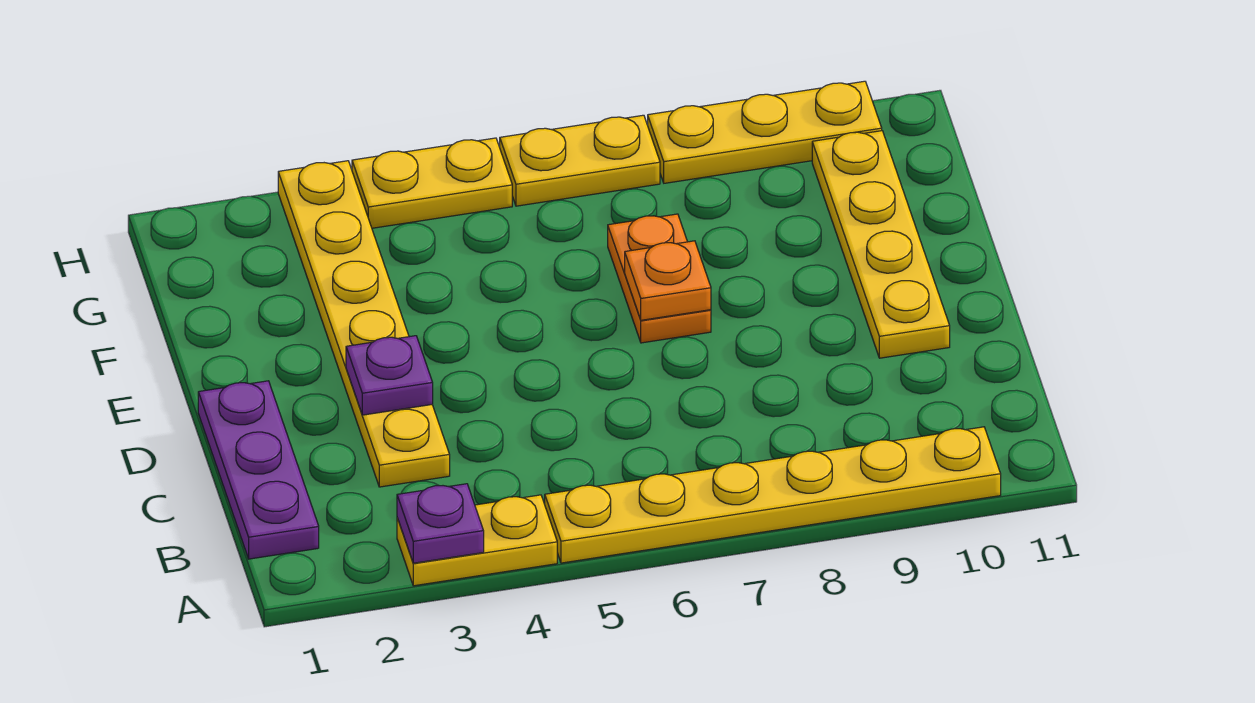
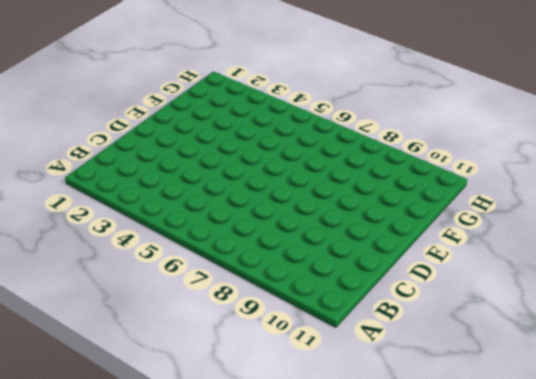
none -> yellow plate A3:A4 level 1
none -> yellow plate A5:A10 level 1
none -> purple plate B1:D1 level 1

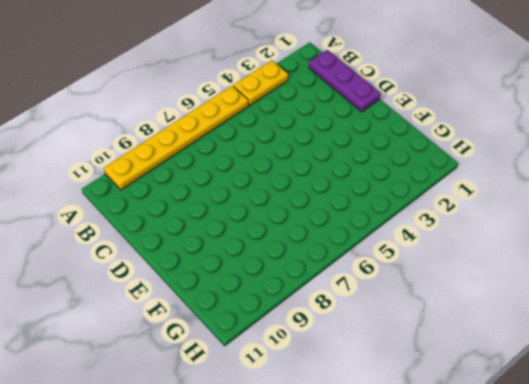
none -> yellow plate C3:H3 level 1
none -> yellow plate D10:G10 level 1
none -> orange plate E7:F7 level 1

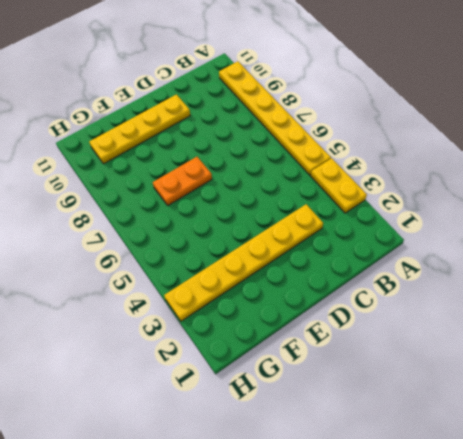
none -> purple plate B1:D1 level 1
none -> yellow plate H4:H5 level 1
none -> yellow plate H6:H7 level 1

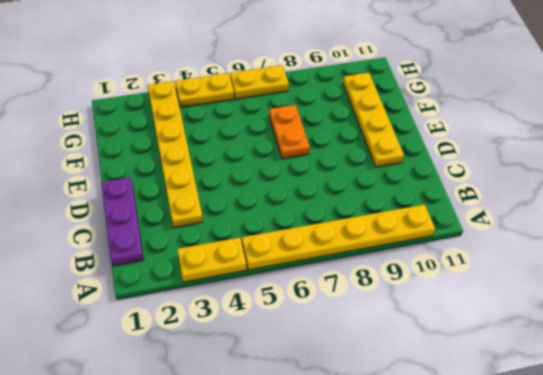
none -> yellow plate H8:H10 level 1
none -> purple plate A3 level 2
none -> purple plate D3 level 2

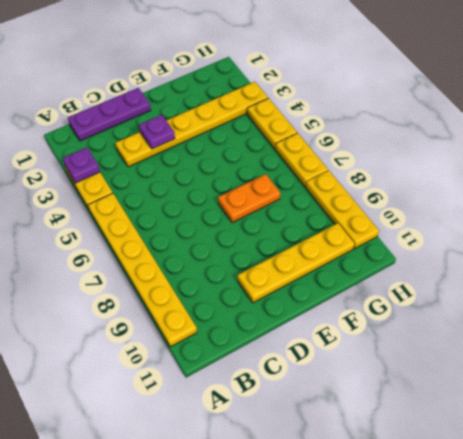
none -> orange plate E7 level 2

